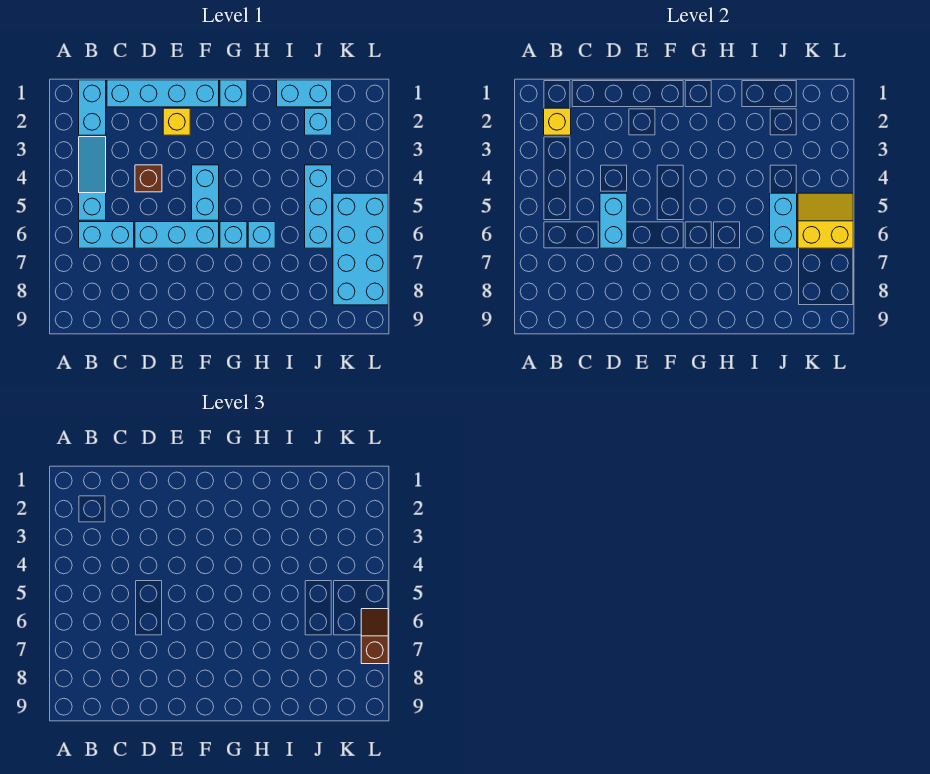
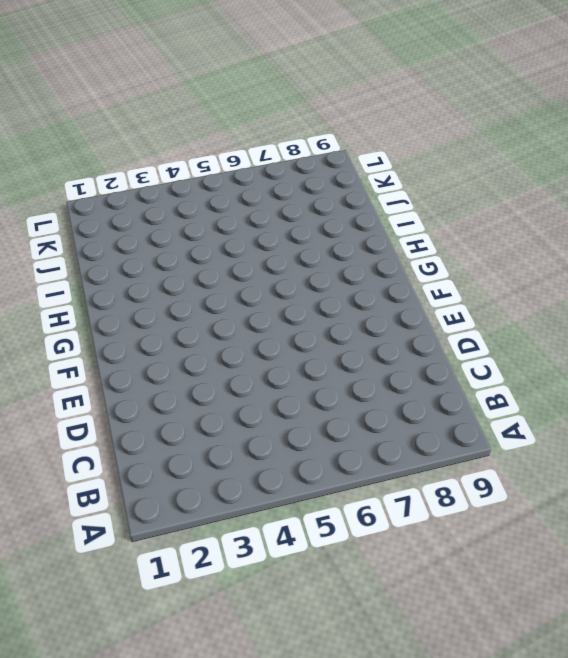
none -> cyan brick B1:B2 level 1
none -> cyan slope B3:B5 level 1 top 5
none -> cyan brick B6:C6 level 1

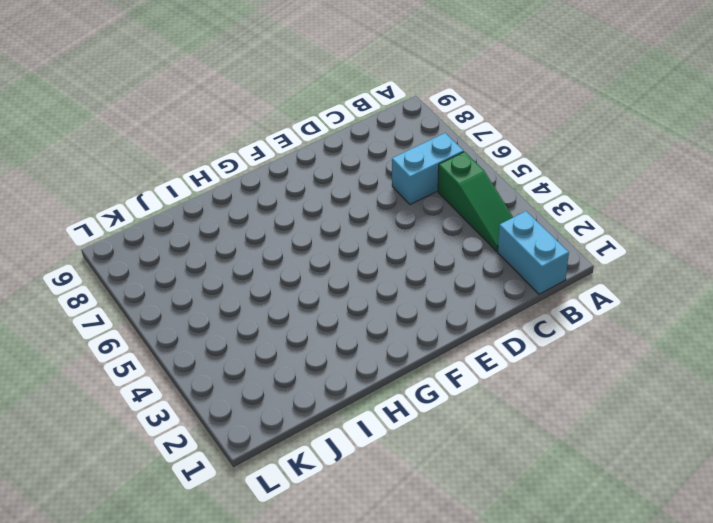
green slope B3:B5 level 1 top 5 -> cyan slope B3:B5 level 1 top 5
none -> cyan brick C1:F1 level 1
none -> brown brick D4 level 1
none -> cyan brick D6:F6 level 1

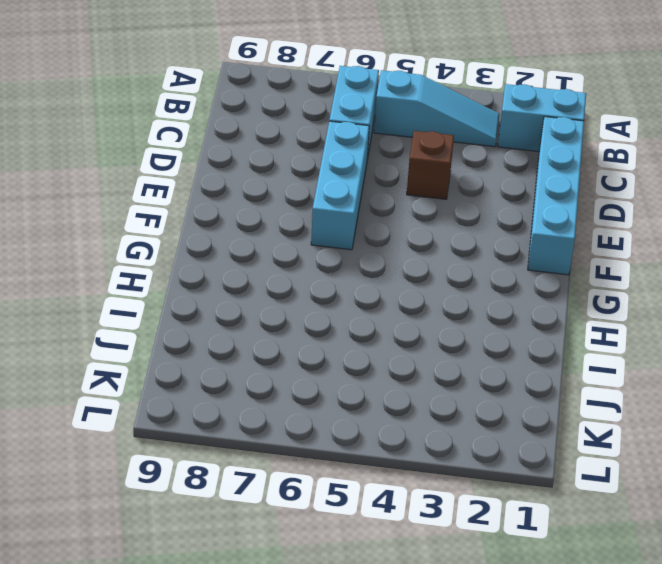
none -> yellow brick E2 level 1
none -> cyan brick F4:F5 level 1
none -> cyan brick G1 level 1

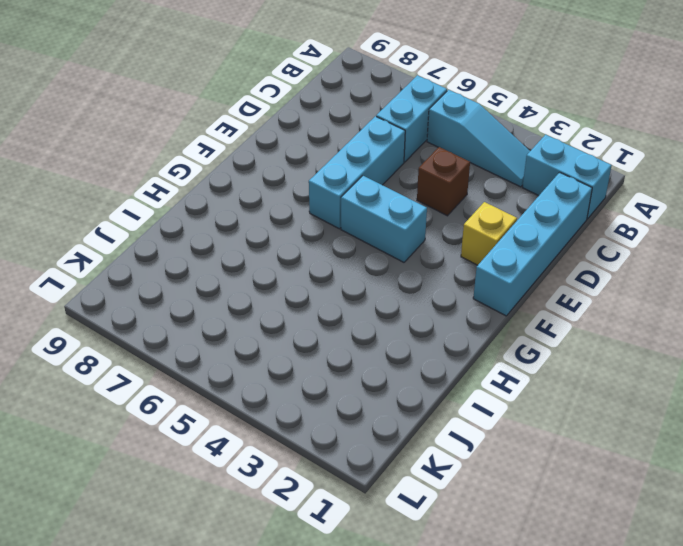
none -> cyan brick G1 level 1
none -> cyan brick G6 level 1
none -> cyan brick H6 level 1

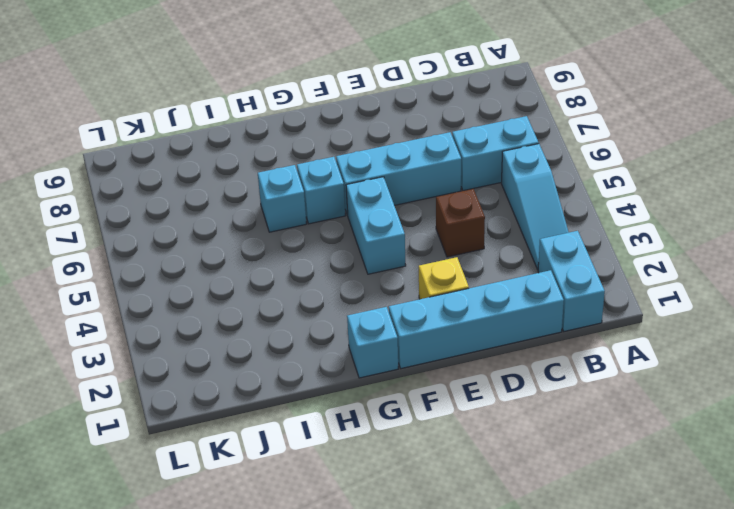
none -> cyan brick I1:J1 level 1
none -> cyan brick J2 level 1
none -> cyan brick J4:J6 level 1

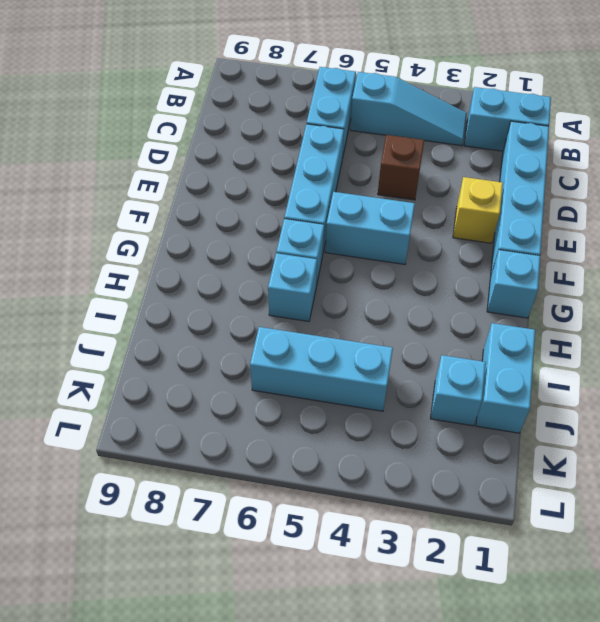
none -> cyan brick K5:L8 level 1
none -> yellow brick B2 level 2
none -> cyan brick D5:D6 level 2

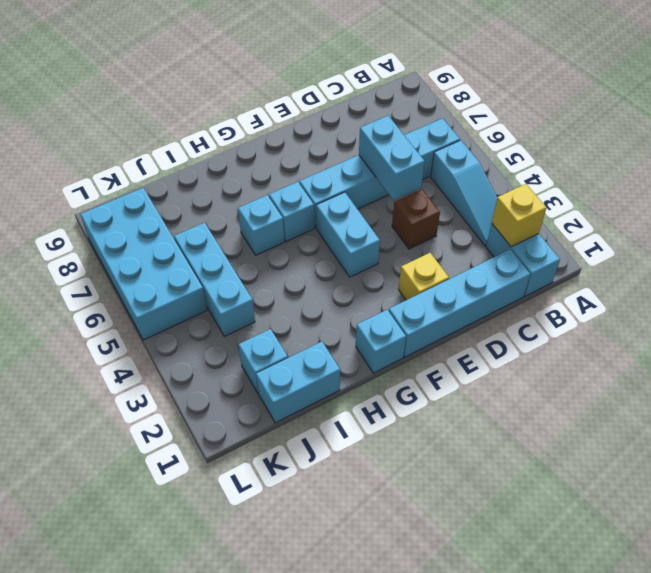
none -> cyan brick J5:J6 level 2
none -> yellow slope K5:L6 level 2 top 6
none -> brown slope L6:L7 level 3 top 7

